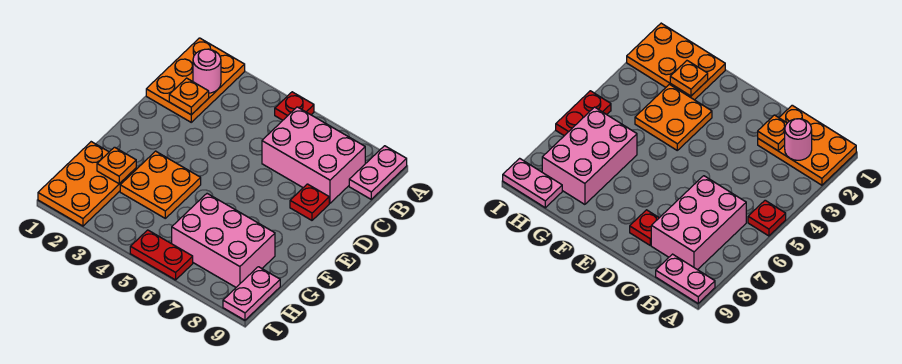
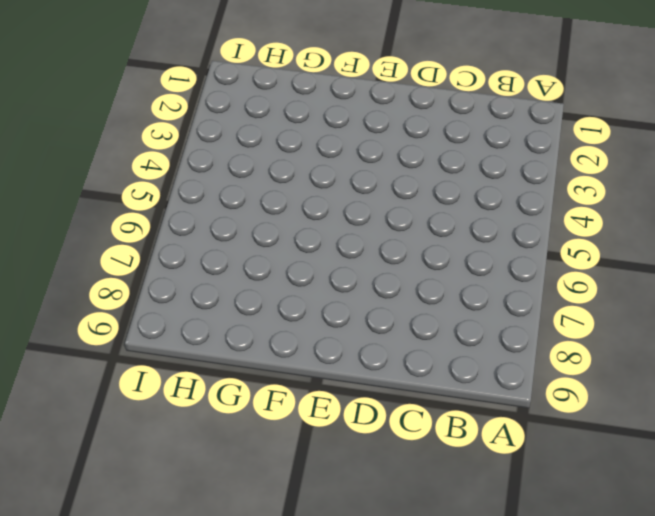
none -> orange plate A1:C2 level 1
none -> red plate A5 level 1
none -> pink plate A9:B9 level 1

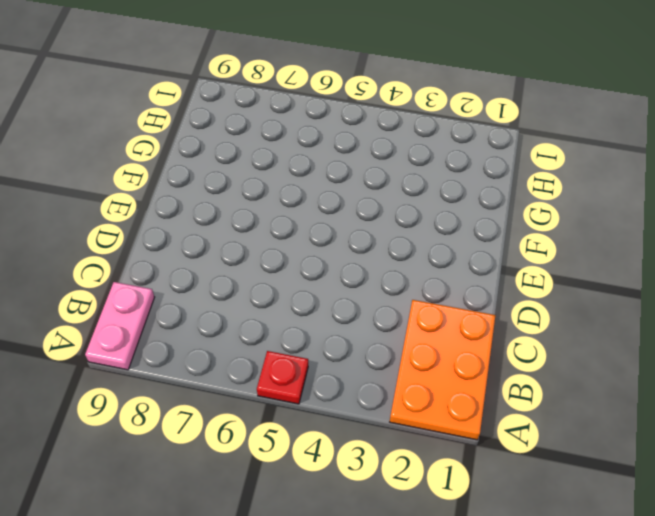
none -> pink brick B6:C8 level 1
none -> red plate D8 level 1
none -> orange plate F3:G4 level 1

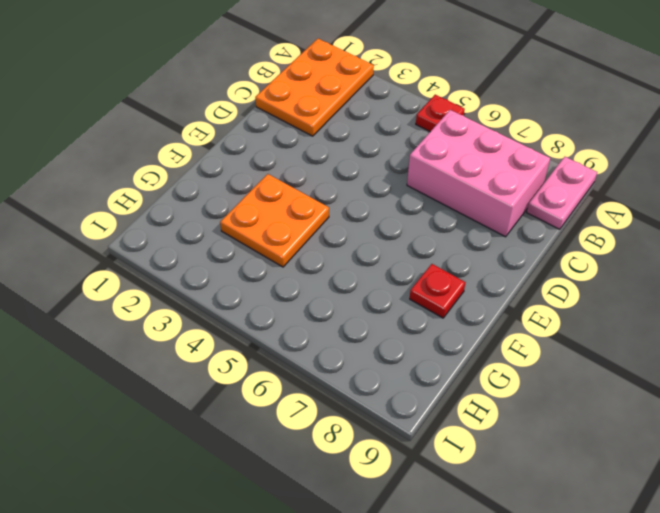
red plate F8 level 1 -> red plate D8 level 1
none -> orange plate G1:I2 level 1
none -> pink brick G6:H8 level 1
none -> pink plate H9:I9 level 1

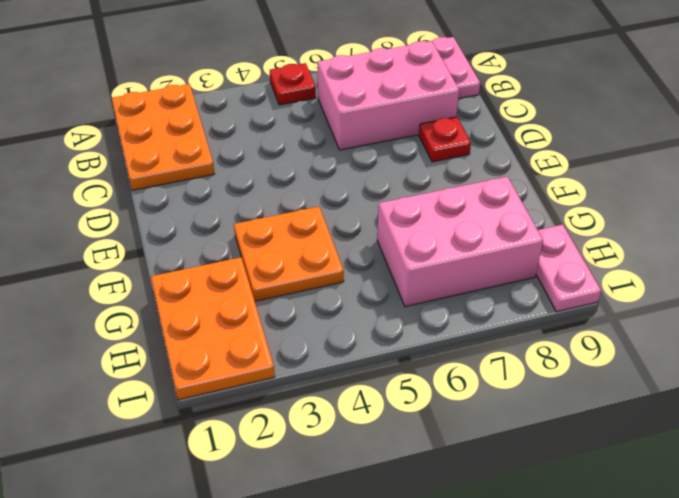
none -> red plate I5:I6 level 1
none -> pink round brick B2 level 2
none -> orange plate C2 level 2

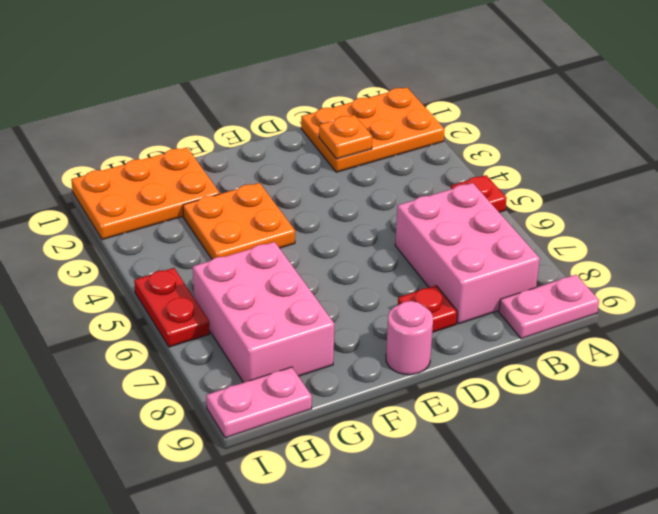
pink round brick E9 level 1 -> pink round brick B2 level 2
none -> orange plate G2 level 2

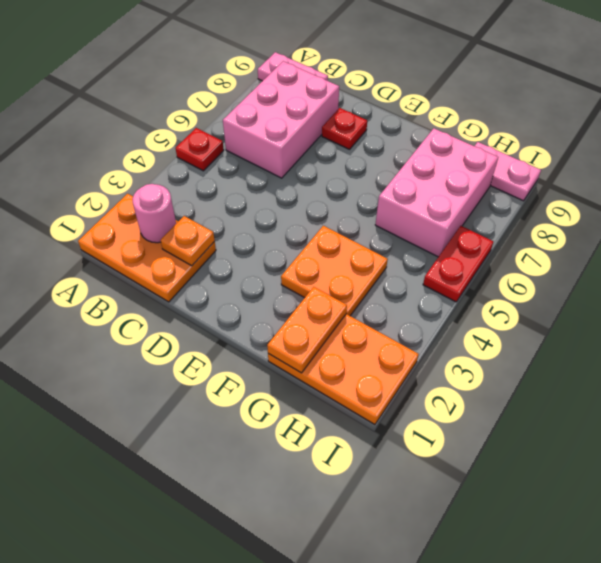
orange plate G1:G2 level 2 -> orange plate G2 level 2

